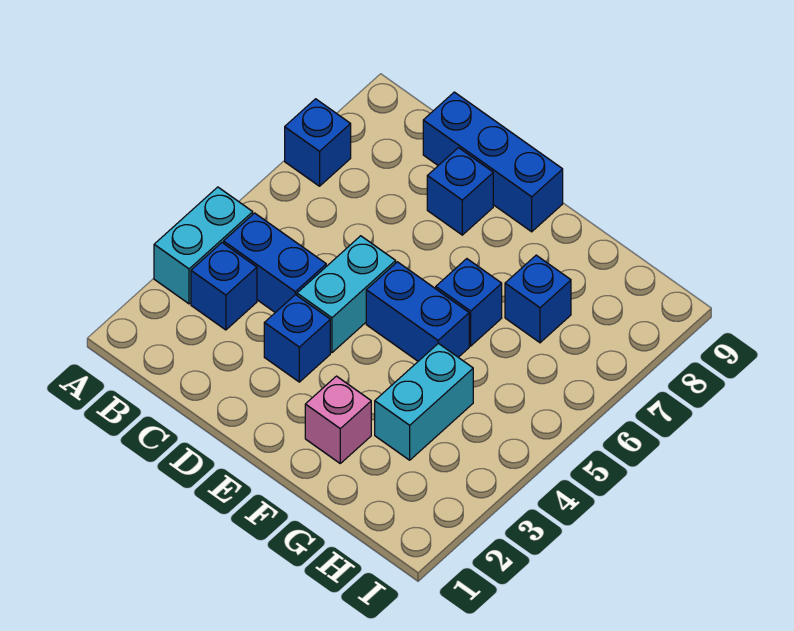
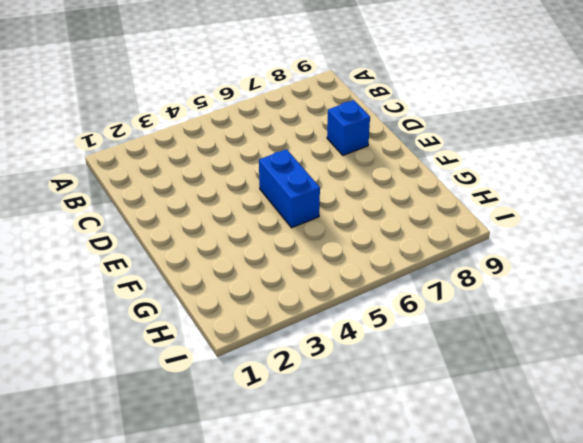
none -> cyan brick A3:A4 level 1
none -> blue brick A7 level 1
none -> blue brick B3 level 1

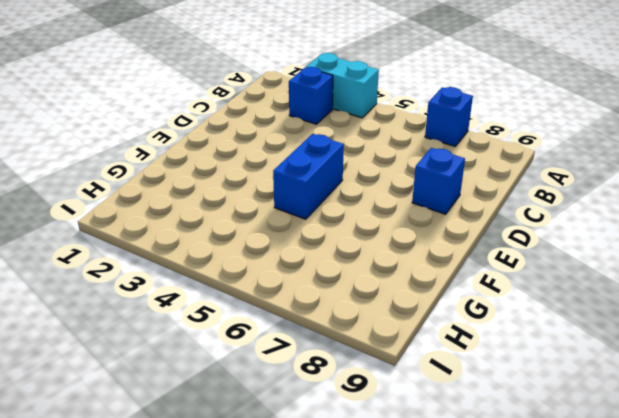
none -> blue brick B4:C4 level 1
none -> blue brick C9:E9 level 1
none -> blue brick D3 level 1

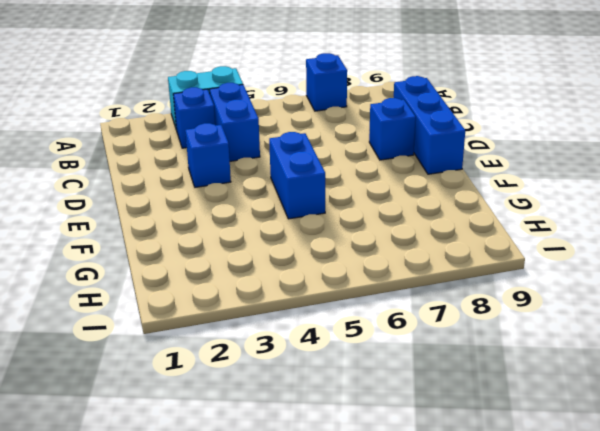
none -> cyan brick D4:D5 level 1
none -> pink brick F2 level 1
none -> blue brick F6 level 1

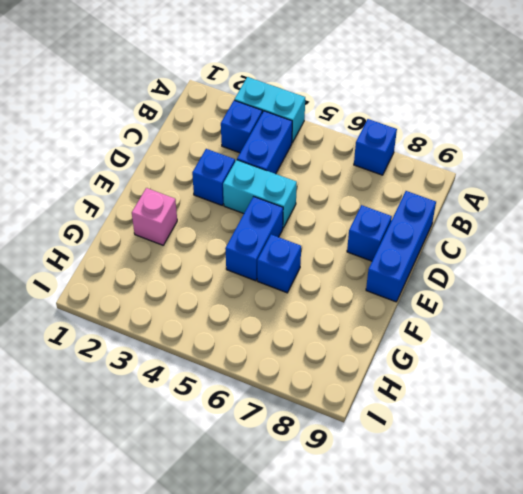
none -> cyan brick G3:G4 level 1
none -> blue brick G7 level 1

